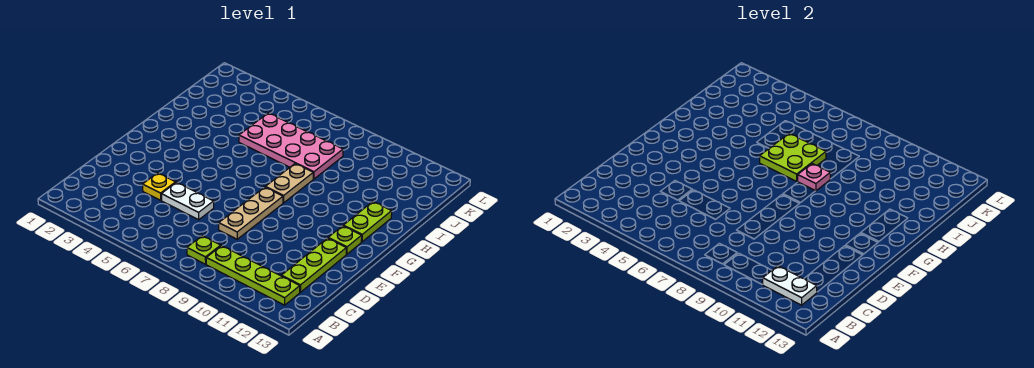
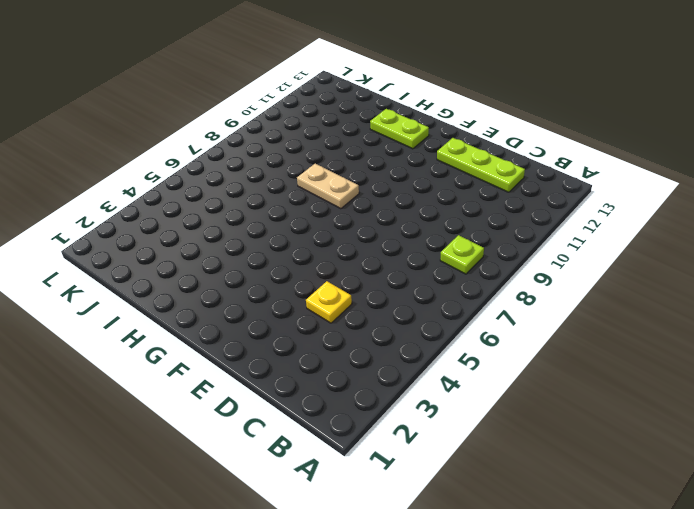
none -> lime plate B9:B12 level 1
none -> white plate D5:D6 level 1
none -> tan plate D8:F8 level 1

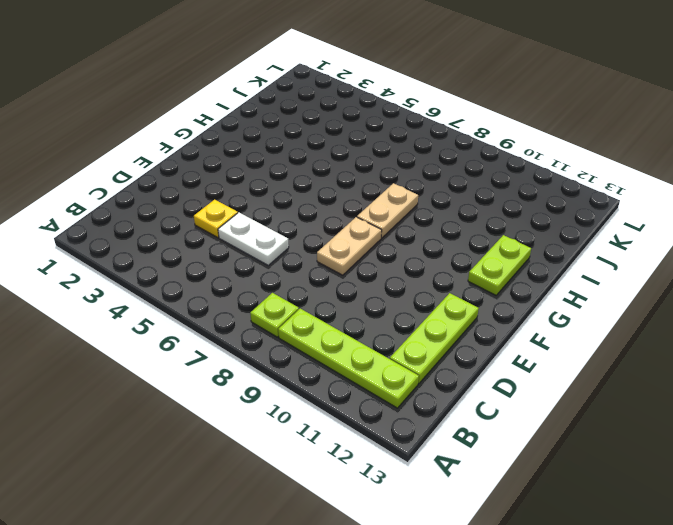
tan plate E8:F8 level 1 -> tan plate D8:F8 level 1
none -> lime plate F12 level 1
none -> pink plate I5:J8 level 1
none -> white plate B11:B12 level 2

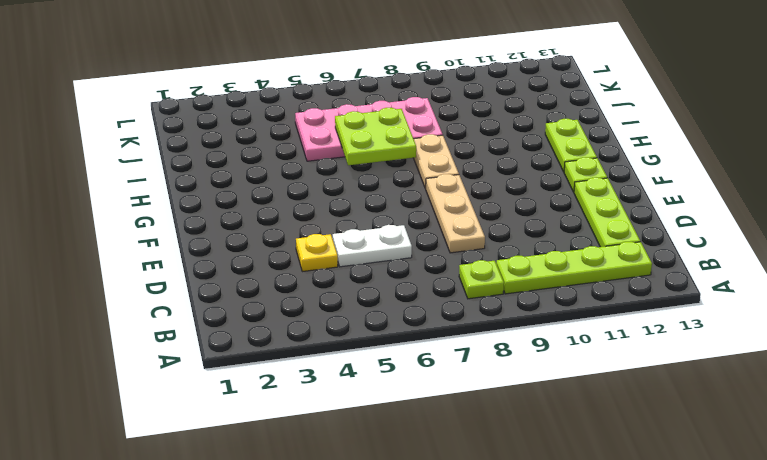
none -> white plate B11:B12 level 2
none -> pink plate H8 level 2

